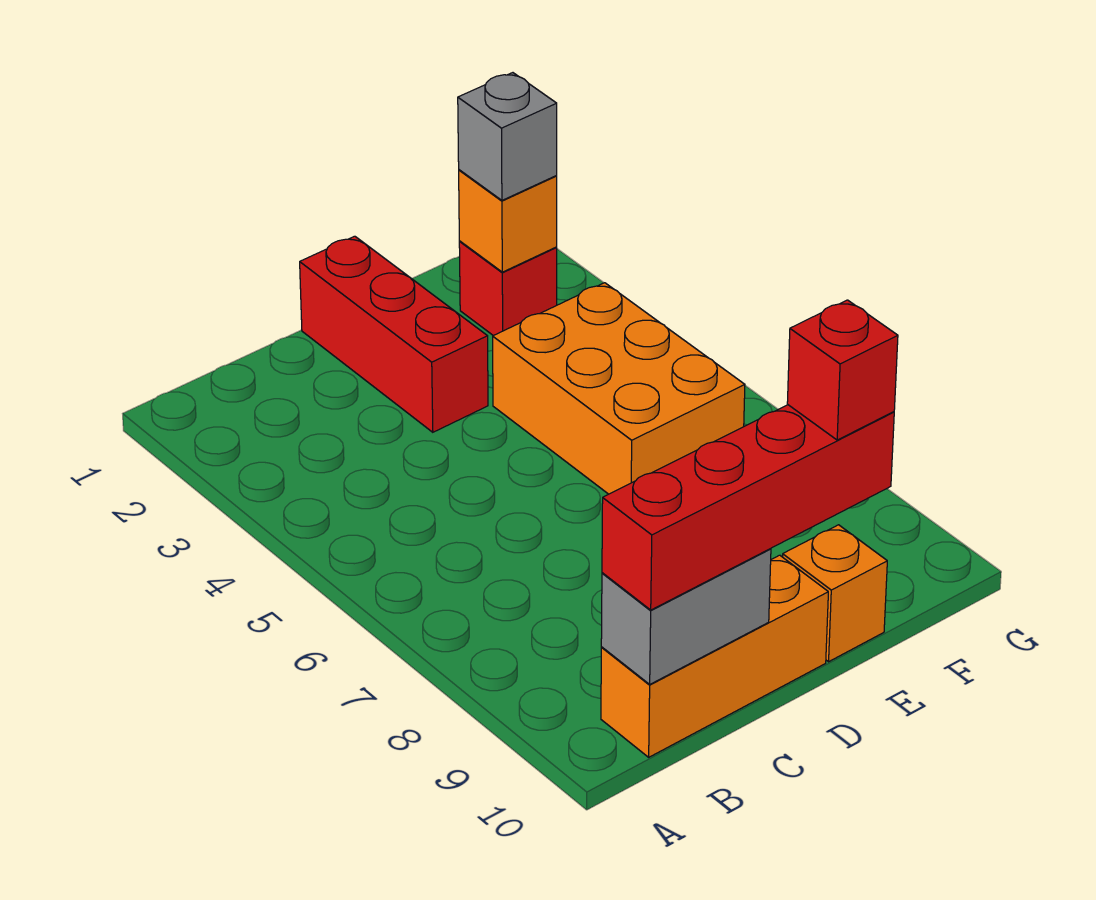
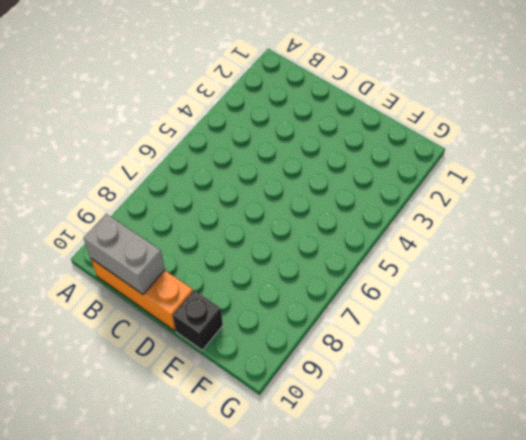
black brick E10 level 1 -> orange brick E10 level 1
none -> red brick D1:D3 level 1
none -> orange brick E4:F6 level 1

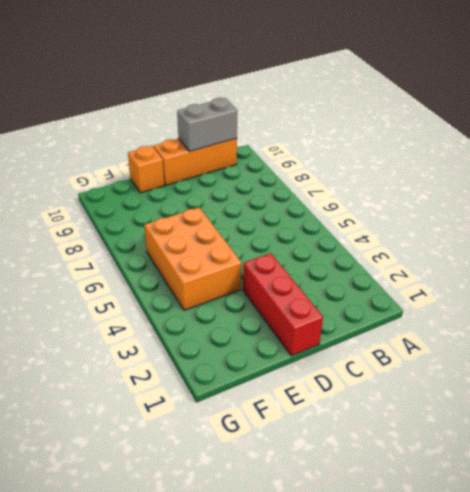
none -> red brick F2 level 1
none -> orange brick F2 level 2

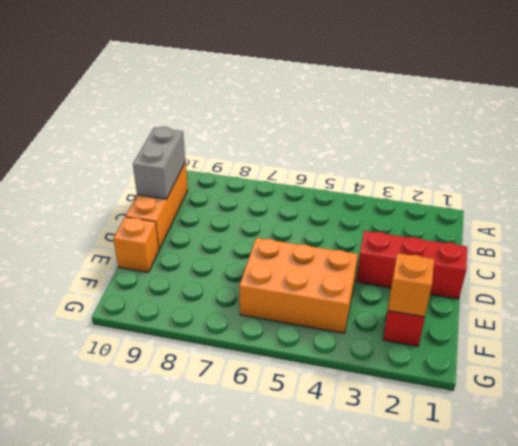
none -> red brick B10:E10 level 3
none -> grey brick F2 level 3

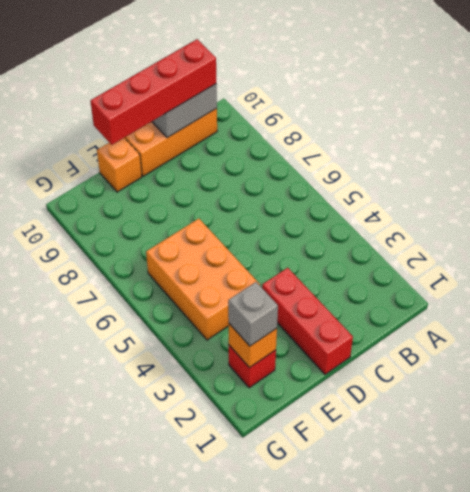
none -> red brick E10 level 4

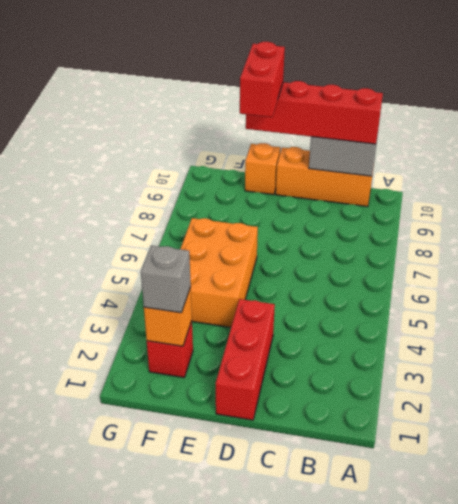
red brick E9:E10 level 4 -> red brick E10 level 4

